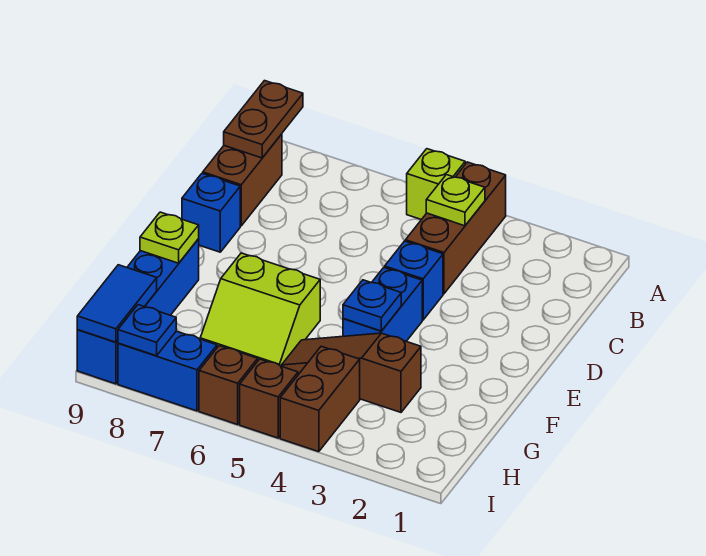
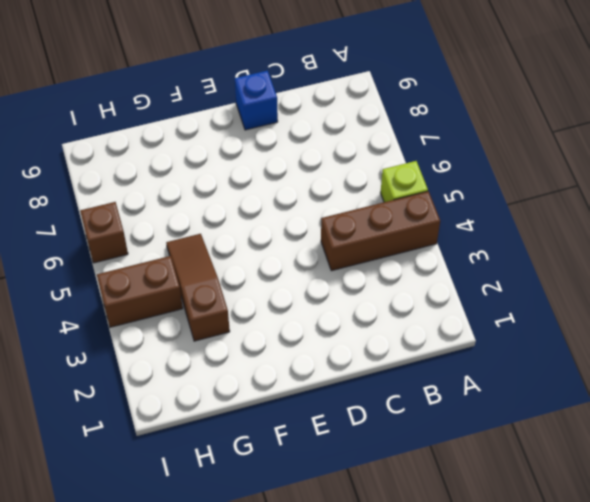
none -> brown brick B9:C9 level 1
none -> blue brick D4 level 1
none -> blue brick E4:F4 level 1

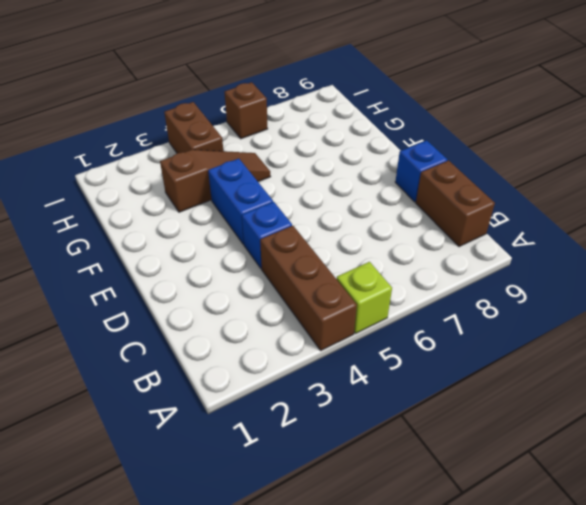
none -> lime slope F6:G7 level 1 top F
none -> blue brick F9:I9 level 1
none -> brown brick I5 level 1

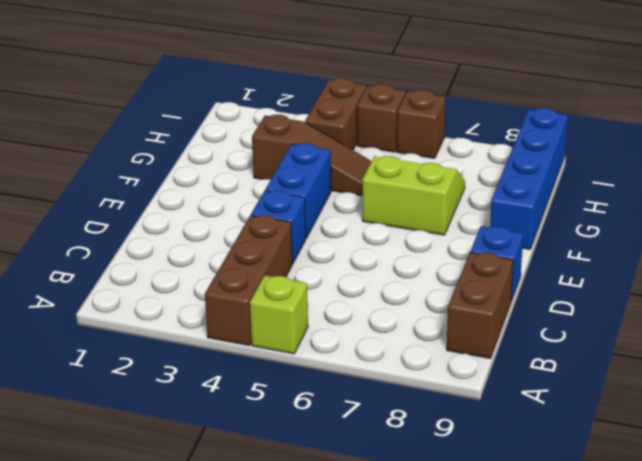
none -> blue brick I7:I8 level 1
none -> brown plate A9:B9 level 2
none -> lime plate B4 level 2

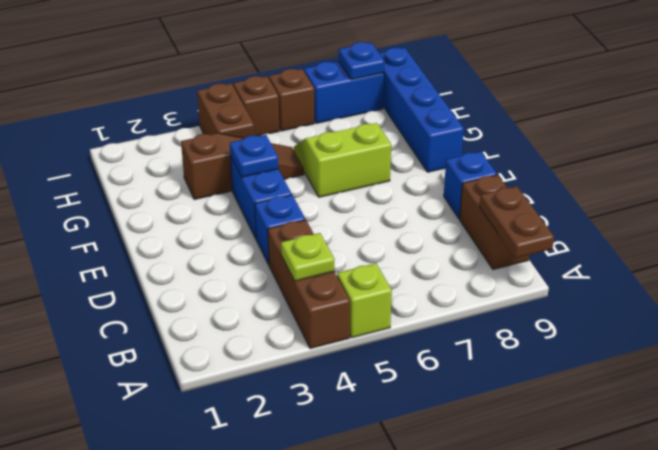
none -> lime plate F9 level 2
none -> blue tile H9:I9 level 2

